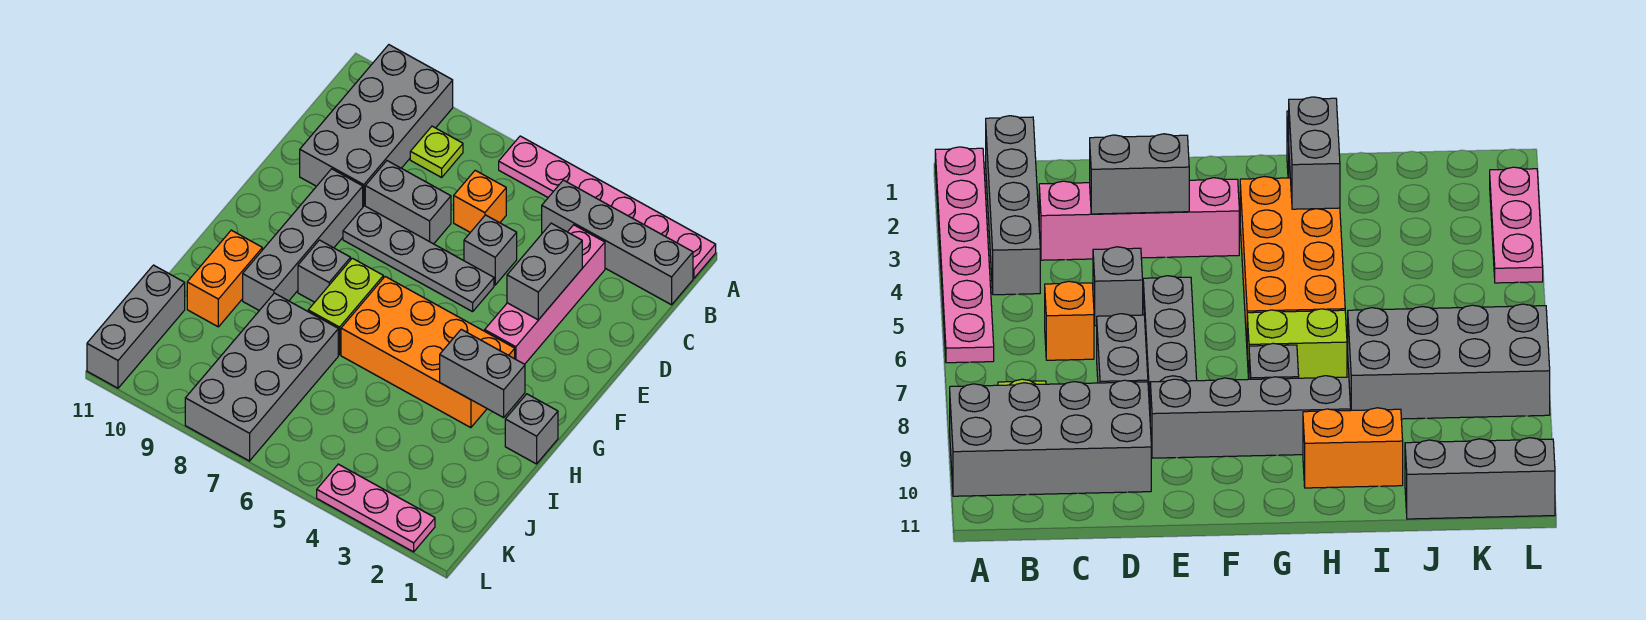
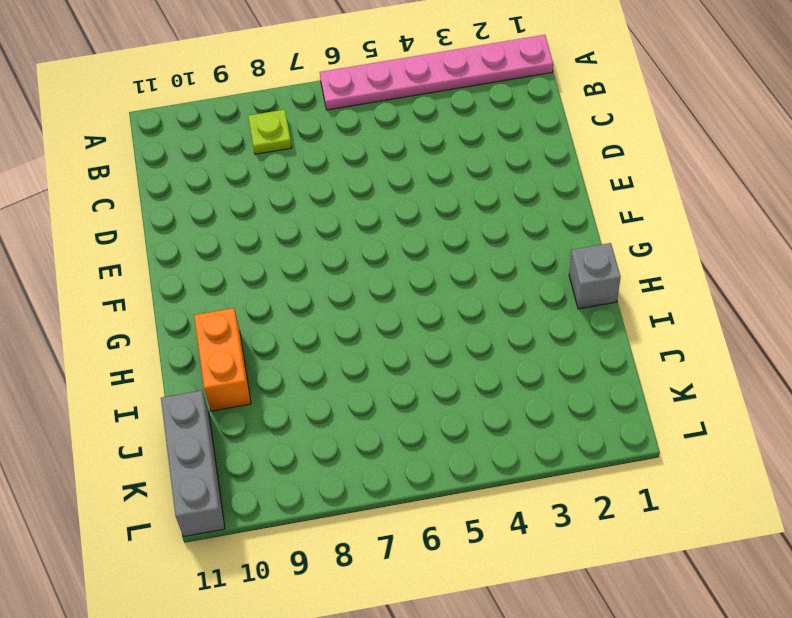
none -> grey brick A9:D10 level 1
none -> grey brick B1:B4 level 1
none -> pink brick C3:F3 level 1

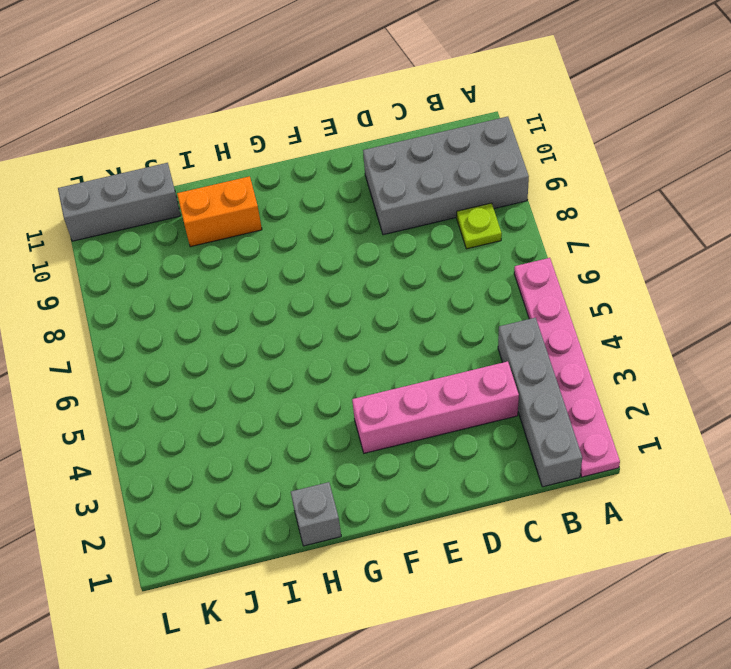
none -> orange brick C6 level 1
none -> grey brick D5 level 1
none -> grey brick D7:D8 level 1

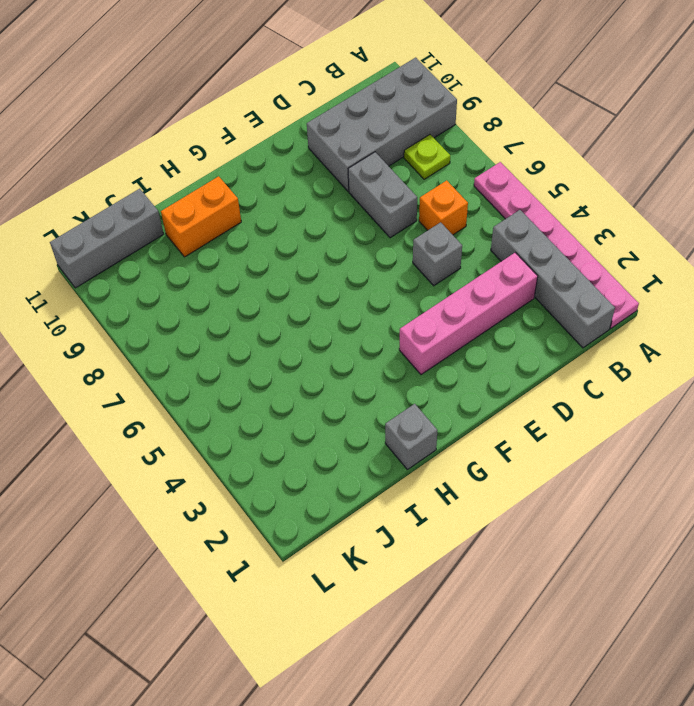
none -> grey plate E5:E8 level 1
none -> grey brick E9:H9 level 1
none -> orange brick G3:H6 level 1

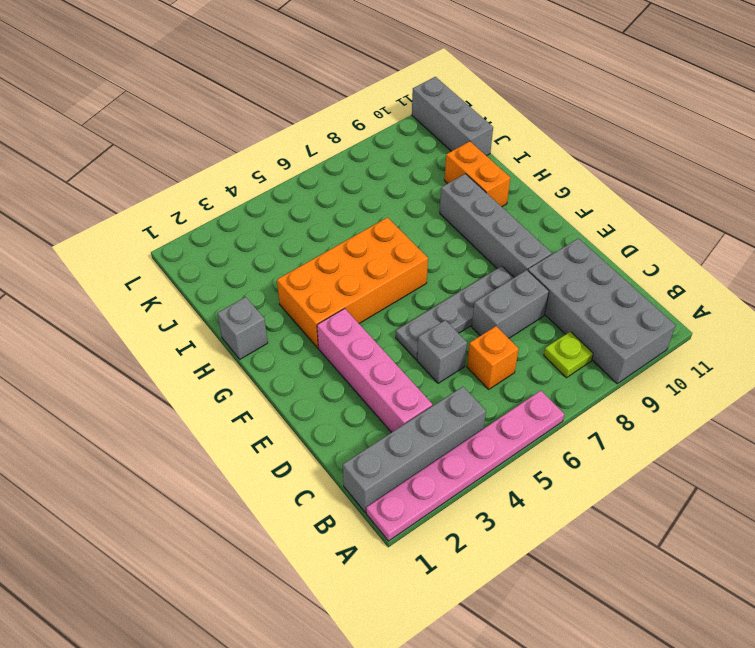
none -> lime brick G7:H7 level 1
none -> grey brick G8 level 1
none -> grey brick I7:L8 level 1

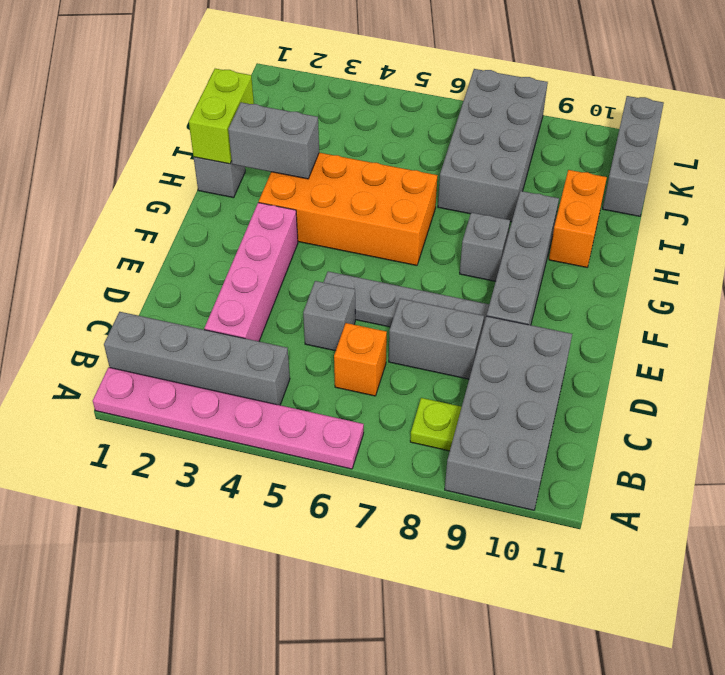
lime brick H1:I1 level 2 -> lime brick G7:H7 level 1
none -> pink plate L2:L4 level 1
none -> grey brick D3:E3 level 2

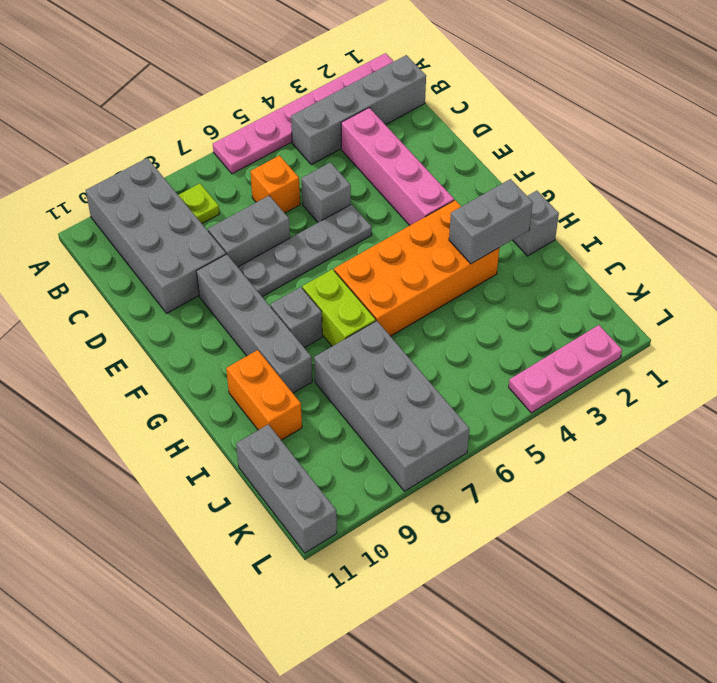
none -> grey brick D3:E3 level 2

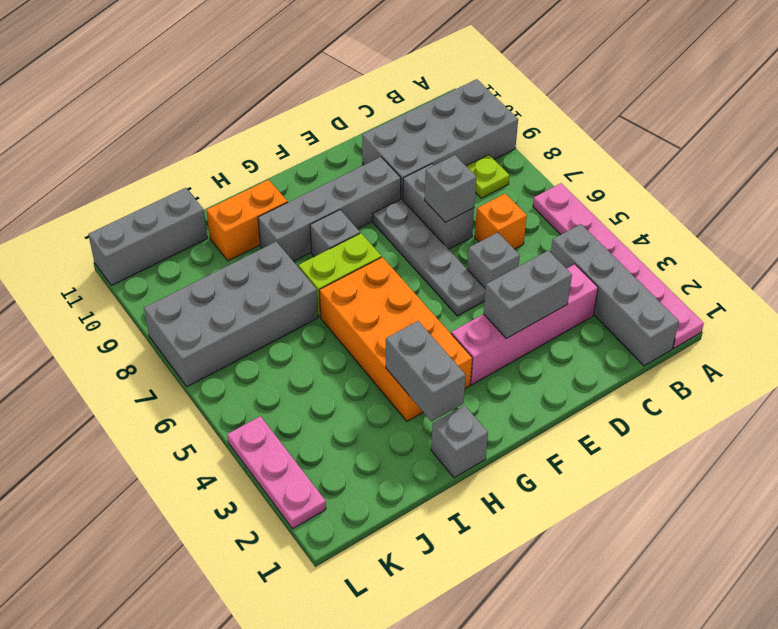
grey brick D7 level 2 -> none

